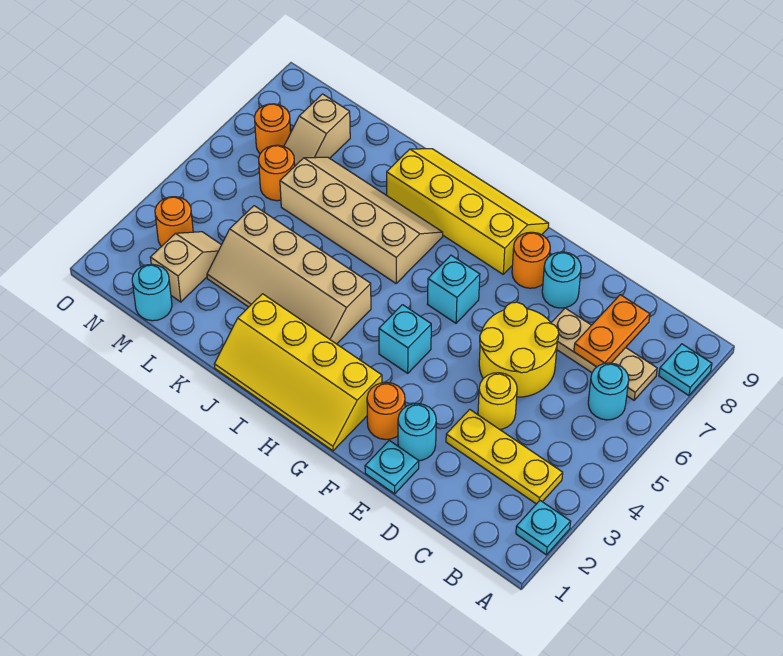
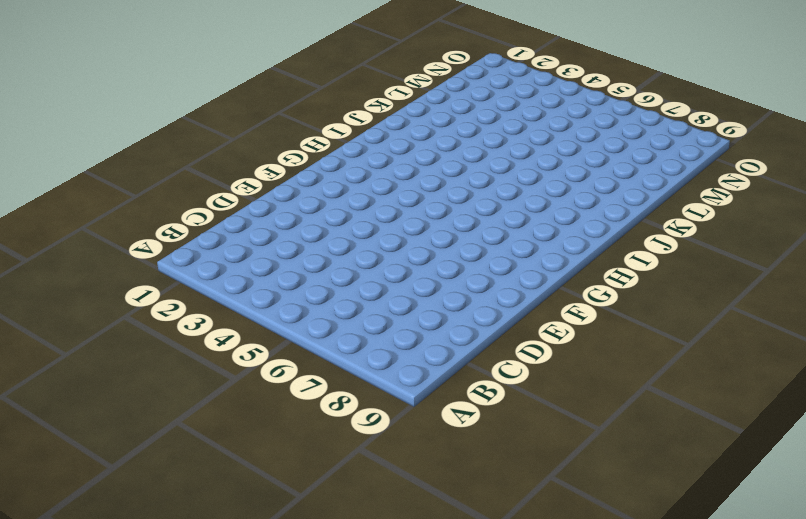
none -> cyan plate A2 level 1
none -> cyan plate A8 level 1
none -> yellow plate B3:D3 level 1

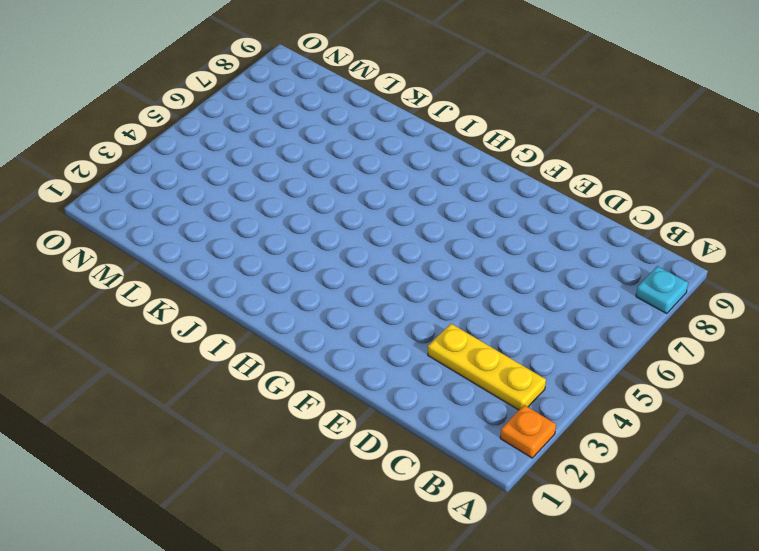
orange plate A2 level 1 -> cyan plate A2 level 1
none -> cyan round brick B6 level 1
none -> tan plate B7:D7 level 1
none -> yellow round brick D4 level 1

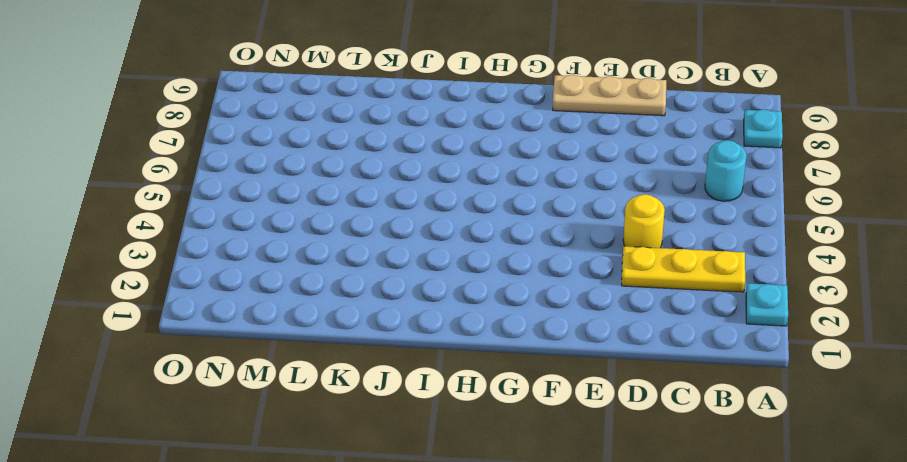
tan plate D9:F9 level 1 -> tan plate B7:D7 level 1
none -> yellow round brick D5:E6 level 1
none -> cyan plate E1 level 1
none -> cyan round brick E2 level 1

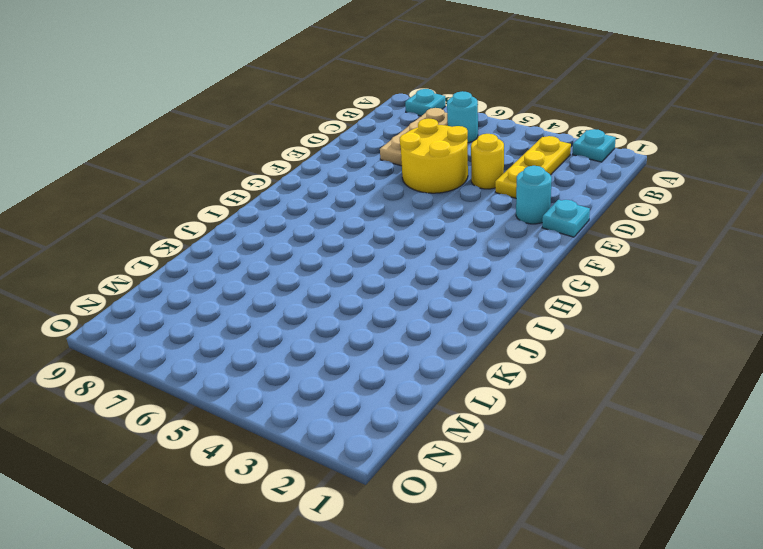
none -> cyan round brick E8 level 1
none -> orange round brick F2 level 1
none -> orange round brick F8 level 1

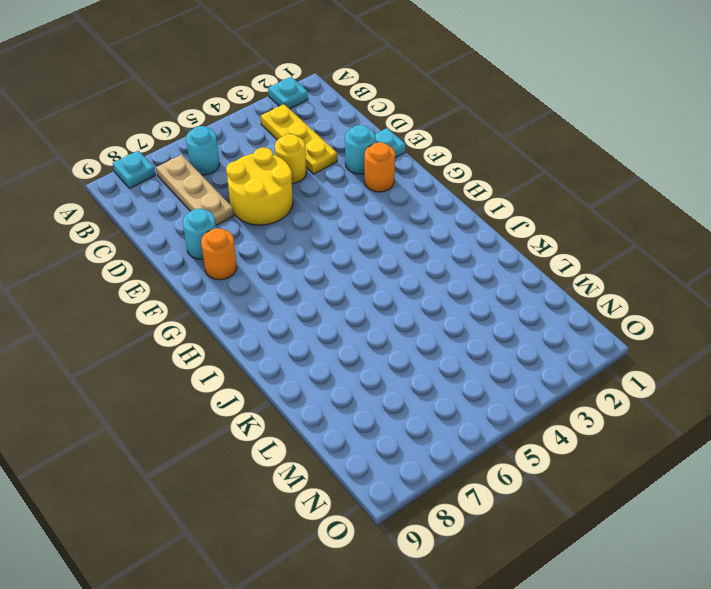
none -> yellow slope G1:J2 level 1 top 2
none -> cyan brick G4 level 1
none -> cyan brick G6 level 1

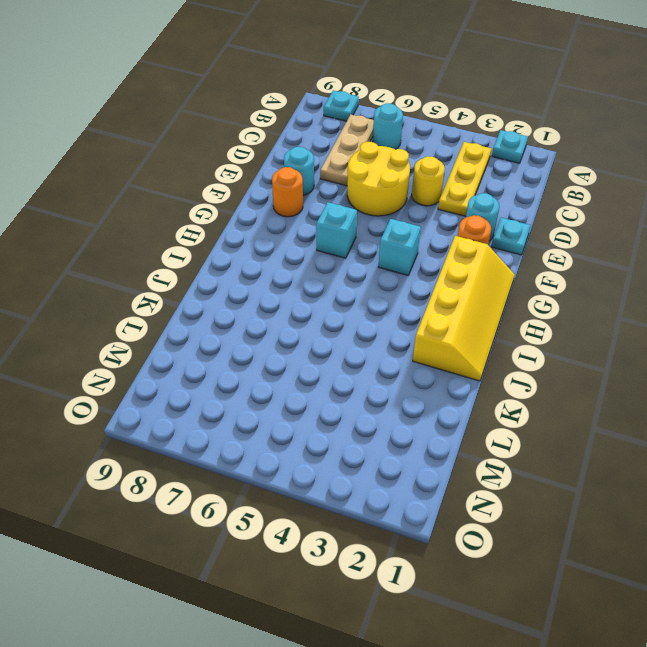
none -> yellow slope G8:J9 level 1 top 8
none -> tan slope I3:L4 level 1 top 4
none -> tan slope I6:L7 level 1 top 6

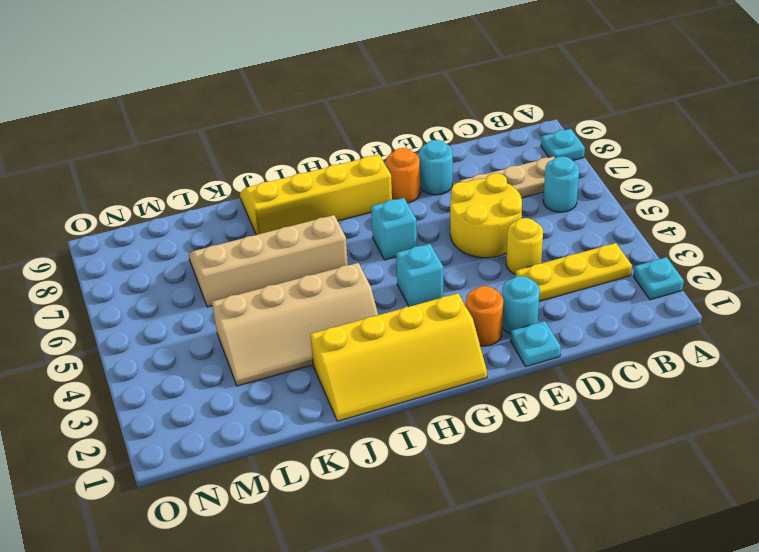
none -> cyan round brick M1 level 1
none -> tan slope M2:M3 level 1 top 2
none -> orange round brick M6 level 1

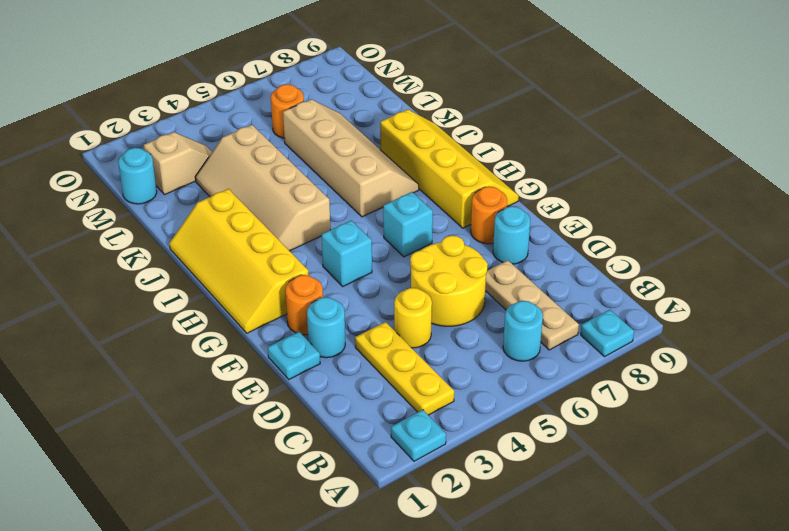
none -> tan slope M7:M8 level 1 top 8
none -> orange round brick N3 level 1
none -> orange round brick N7 level 1

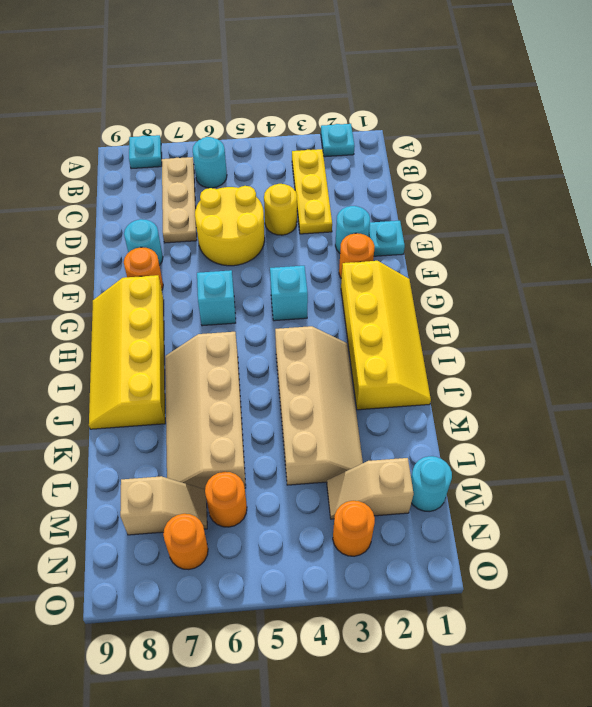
none -> orange plate C7:C8 level 2

